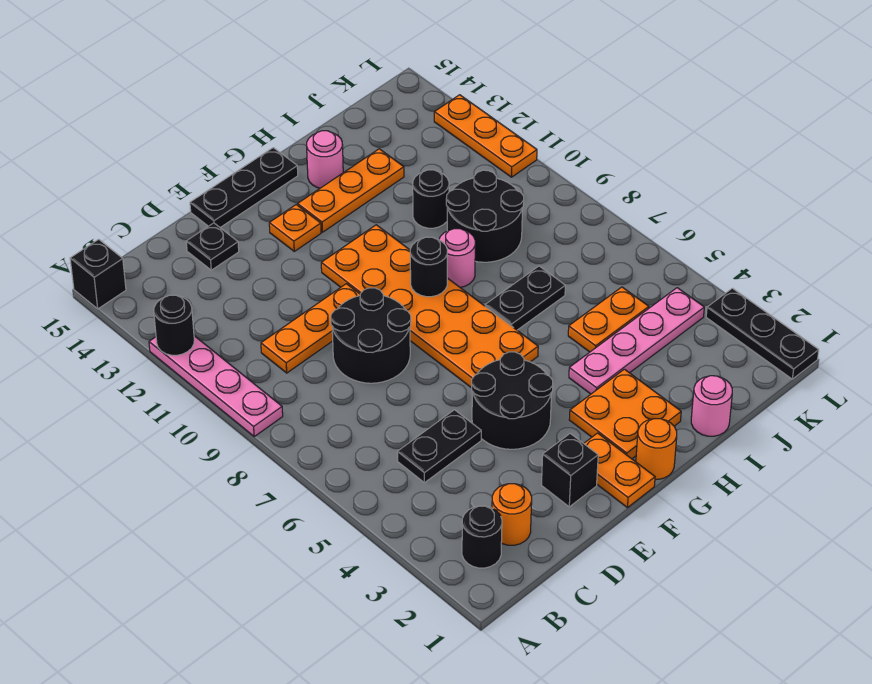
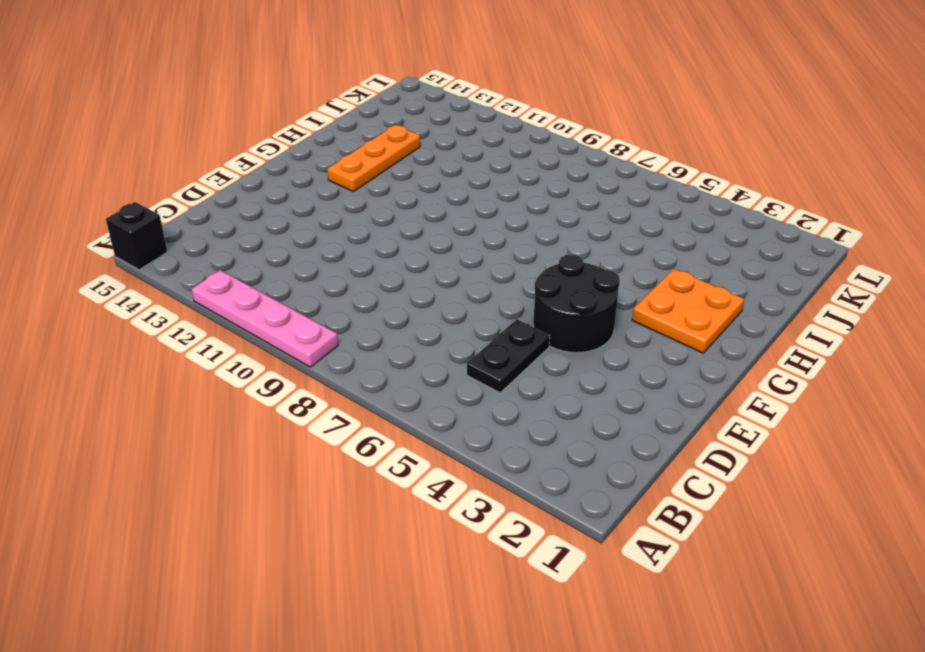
none -> black round brick B2 level 1
none -> orange round brick C2 level 1
none -> orange plate C10:E10 level 1

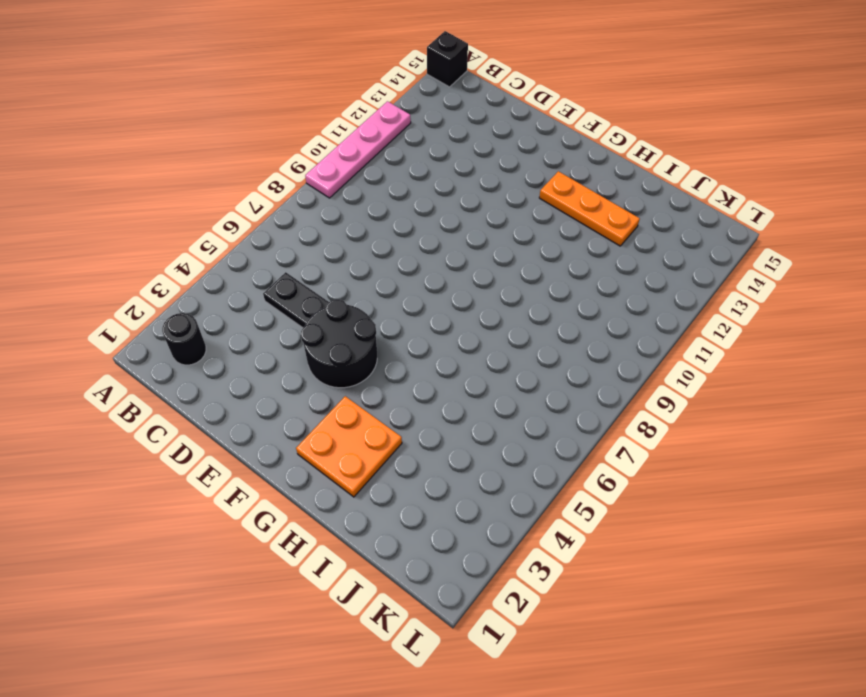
none -> orange round brick C2 level 1
none -> orange plate C10:E10 level 1
none -> black round brick D8:E9 level 1

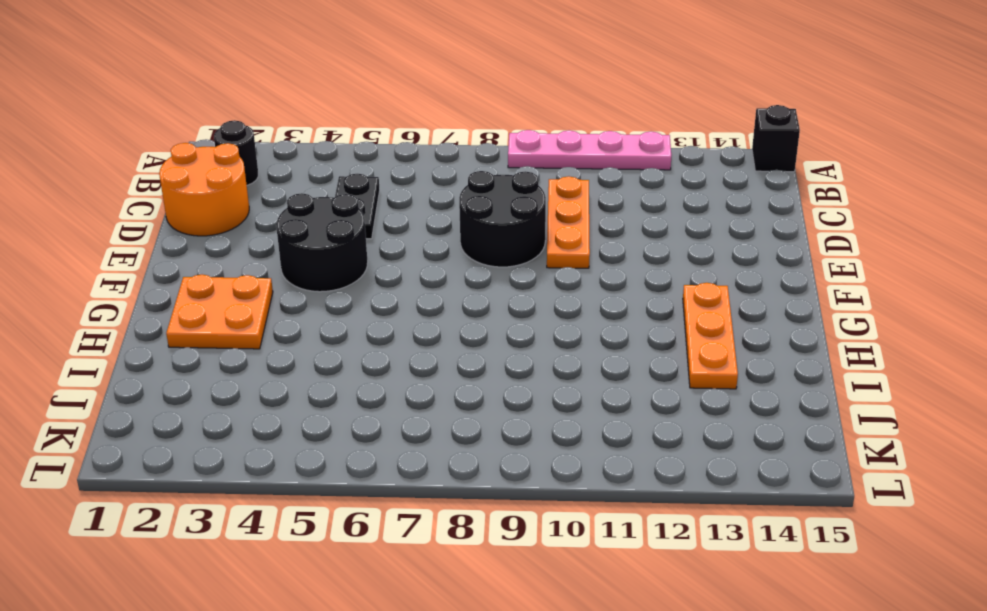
orange round brick C1:D2 level 1 -> orange round brick C2 level 1
none -> black plate D14 level 1
none -> black brick E2 level 1
none -> black plate E15:G15 level 1

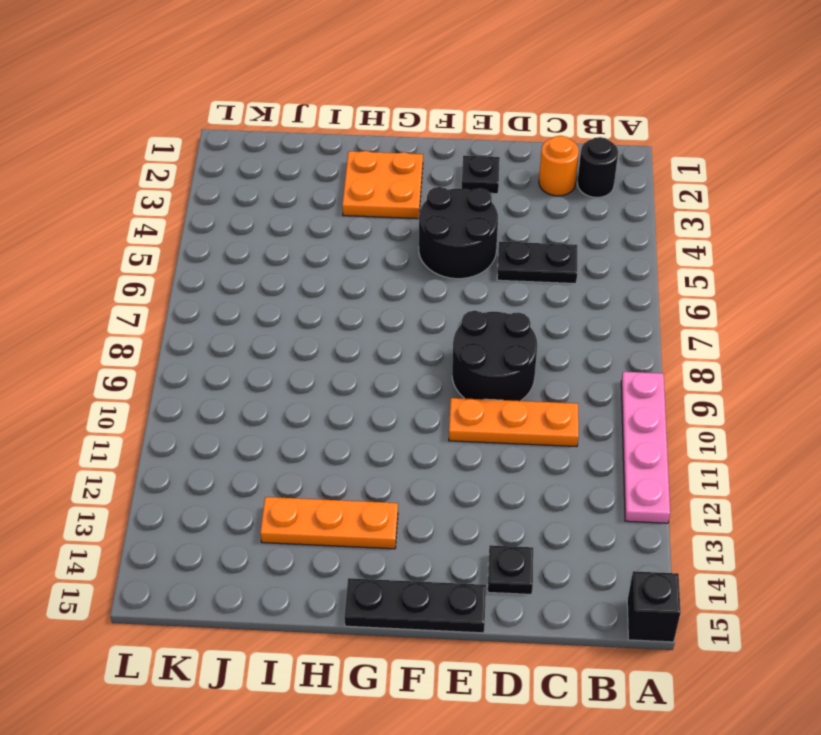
black plate E2 level 1 -> black brick E2 level 1
none -> orange plate F1:F2 level 1
none -> orange plate F6:G11 level 1
none -> orange plate F13 level 1

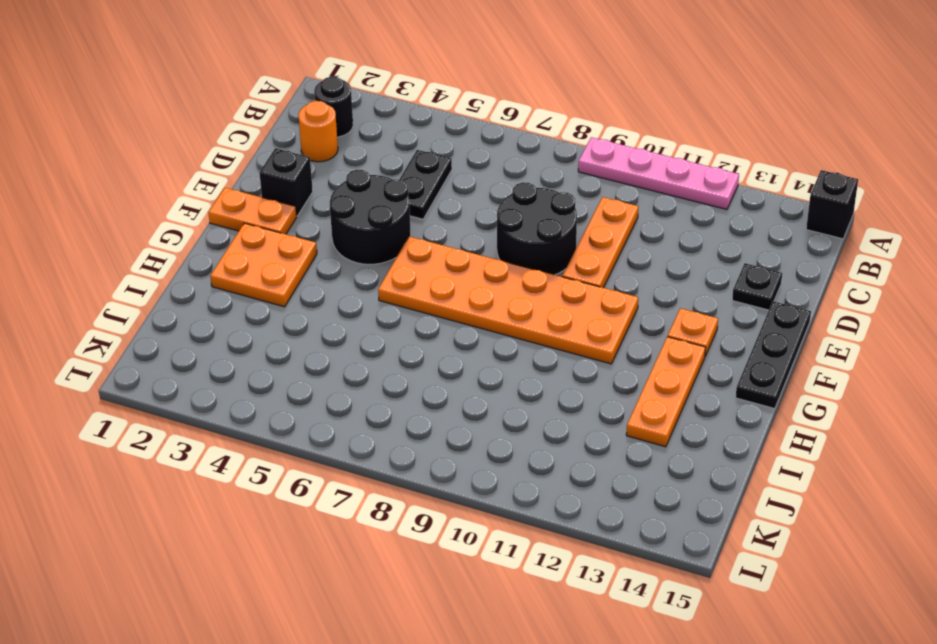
none -> orange round brick G1 level 1
none -> pink plate H4:K4 level 1
none -> black plate H7:I7 level 1

